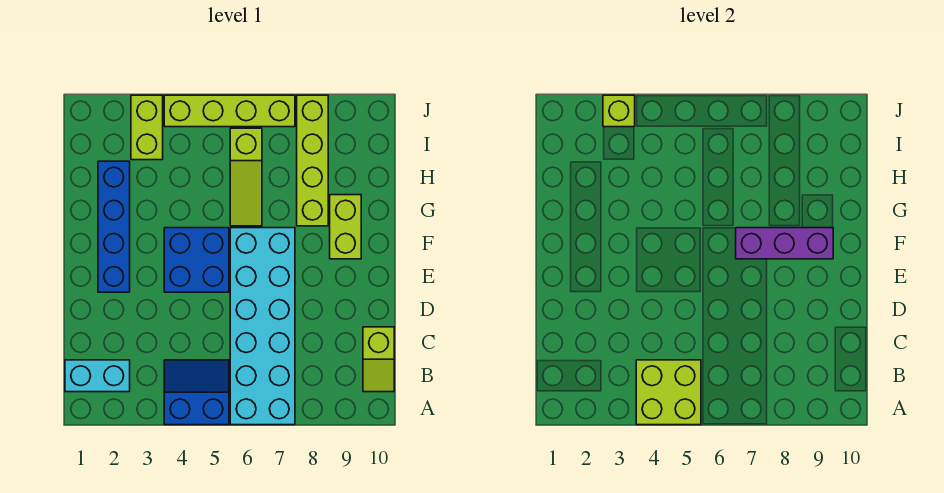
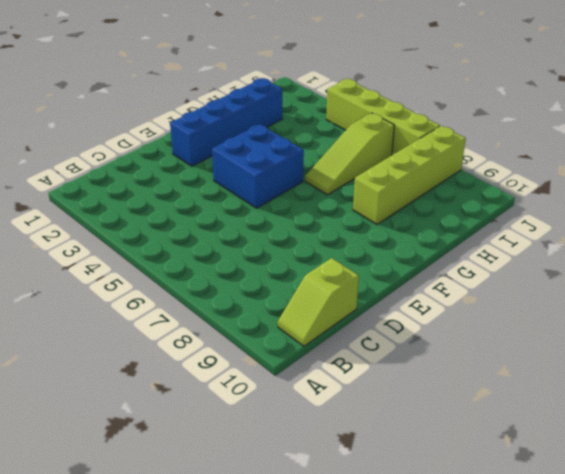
none -> blue slope A4:B5 level 1 top A
none -> cyan brick A6:F7 level 1
none -> cyan brick B1:B2 level 1

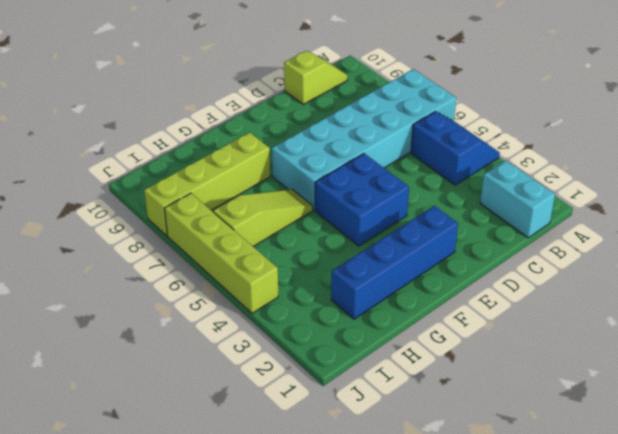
blue slope A4:B5 level 1 top B -> blue slope A4:B5 level 1 top A
none -> lime brick F9:G9 level 1
none -> lime brick I3:J3 level 1
none -> lime brick A4:B5 level 2

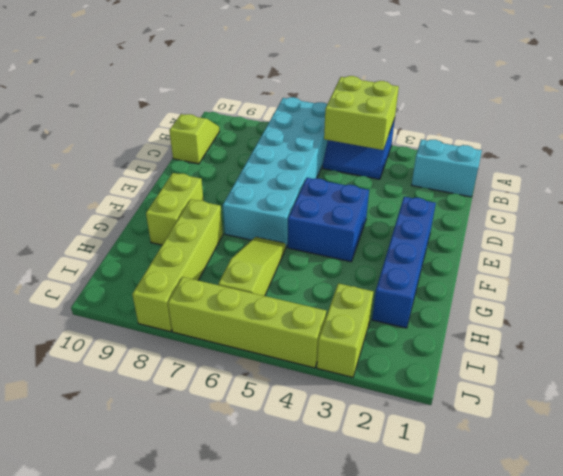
none -> purple brick F7:F9 level 2
none -> lime brick J3 level 2

